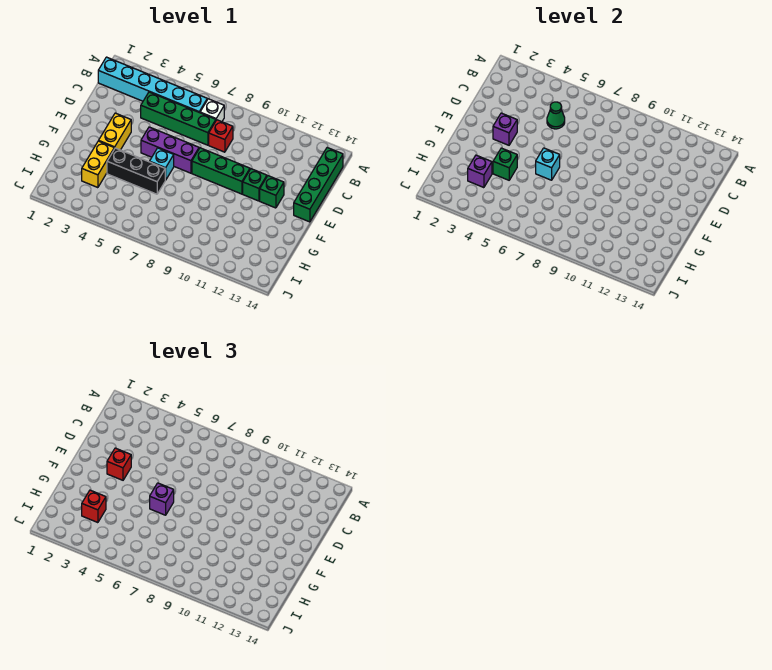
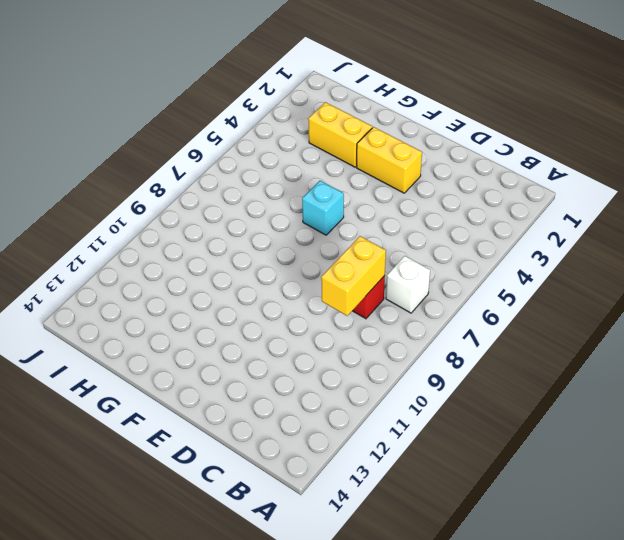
yellow brick C8:C9 level 2 -> none
none -> cyan brick B1:B6 level 1
none -> green brick B14:E14 level 1
none -> green brick C4:C7 level 1

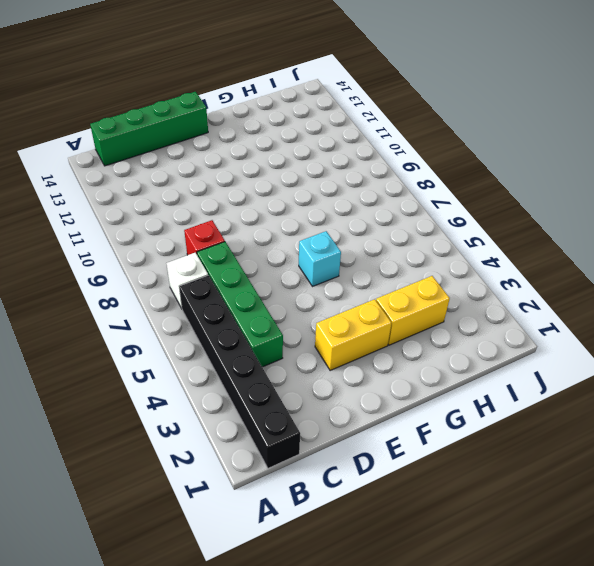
black brick B1:B6 level 1 -> cyan brick B1:B6 level 1
none -> purple brick E5:E7 level 1
none -> green brick E8:E10 level 1
none -> green brick E11 level 1

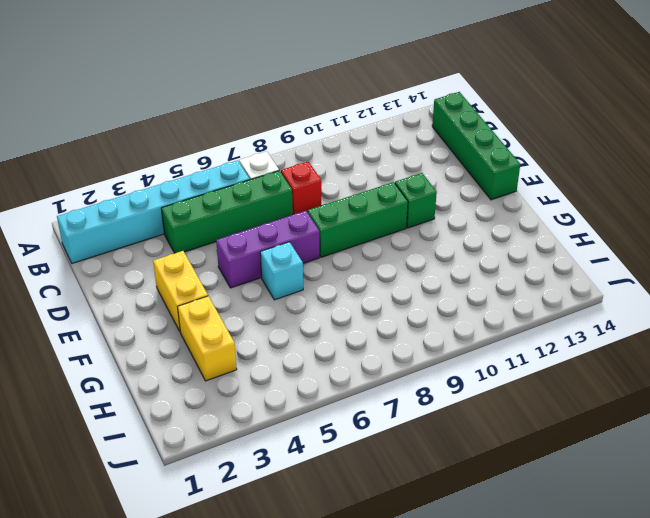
none -> green brick E12 level 1
none -> black brick G4:G6 level 1
none -> green cone C5 level 2

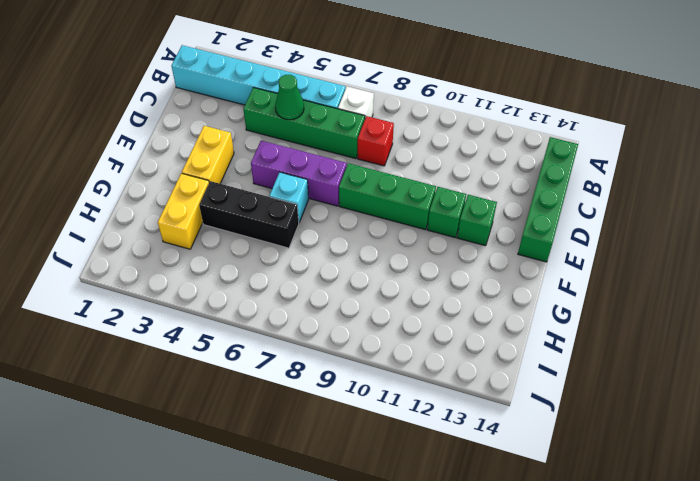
none -> purple brick E3 level 2
none -> cyan brick F6 level 2
none -> green brick G4 level 2

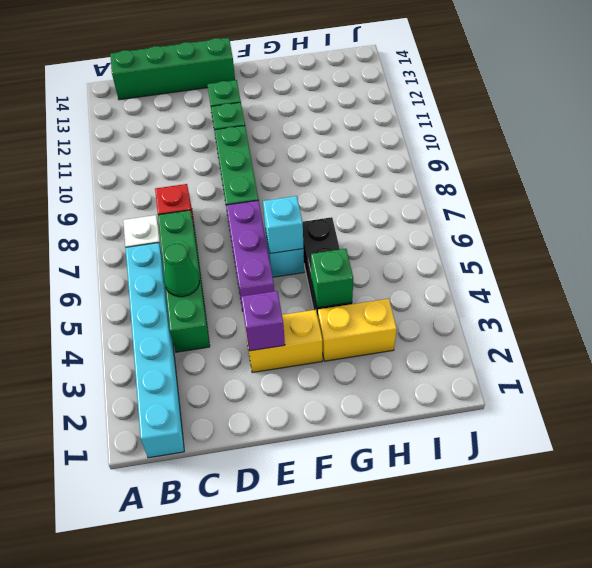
none -> purple brick H3 level 2
none -> red brick E3 level 3
none -> purple brick F6 level 3

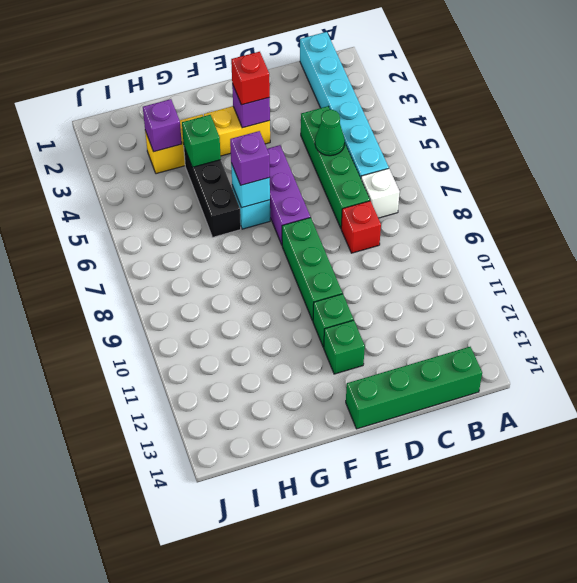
none -> red brick H3 level 3

